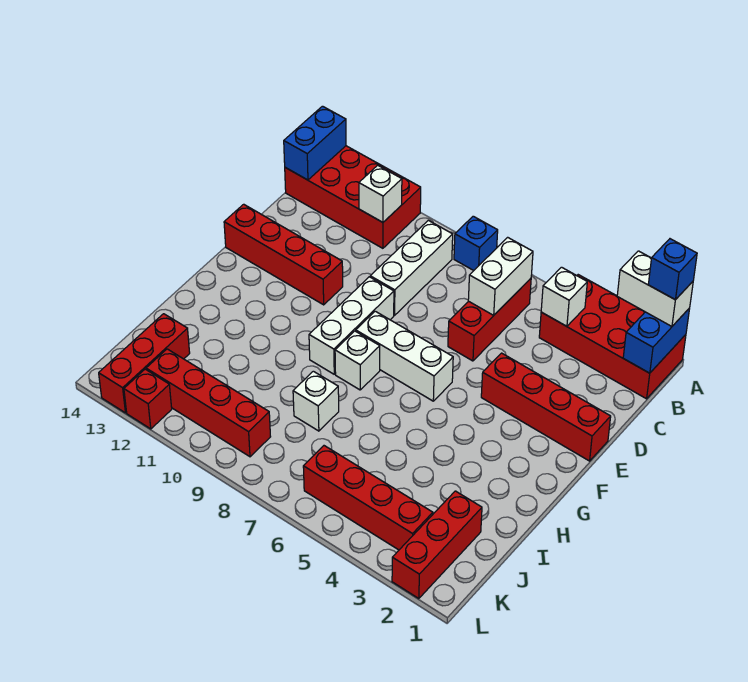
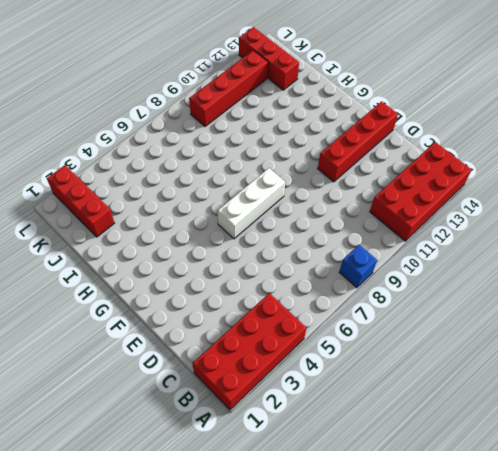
none -> red brick B6:D6 level 1
none -> white brick B9:D9 level 1
none -> red brick E1:E4 level 1

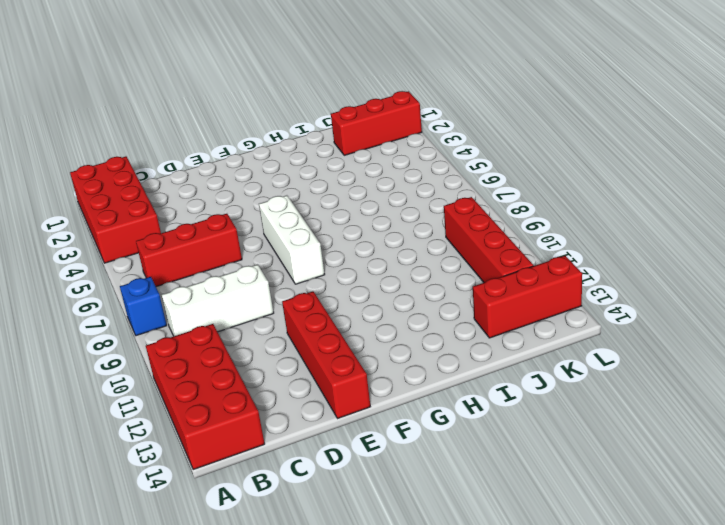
none -> red brick E1:E4 level 1
none -> white brick E9:G9 level 1
none -> white brick G8 level 1

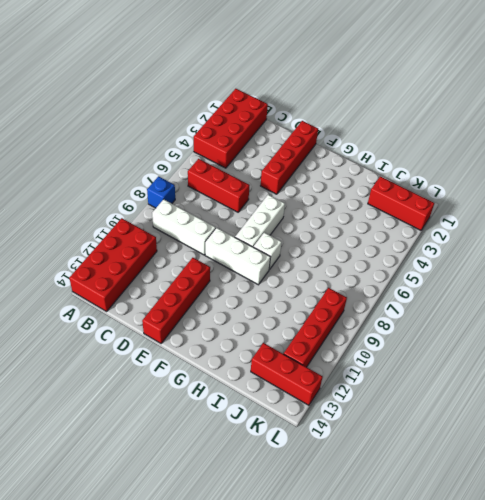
none -> white brick I8 level 1
none -> red brick K3:K6 level 1
none -> red brick L12 level 1

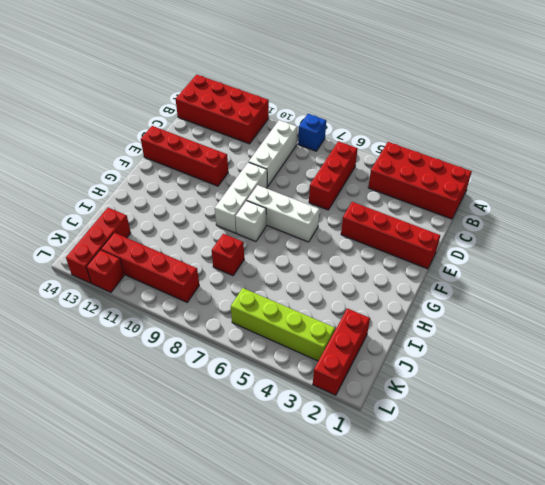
red brick I8 level 1 -> white brick I8 level 1
lime brick K3:K6 level 1 -> red brick K3:K6 level 1
none -> blue brick A1:B1 level 2
none -> blue brick A14:B14 level 2
none -> white brick B4 level 2

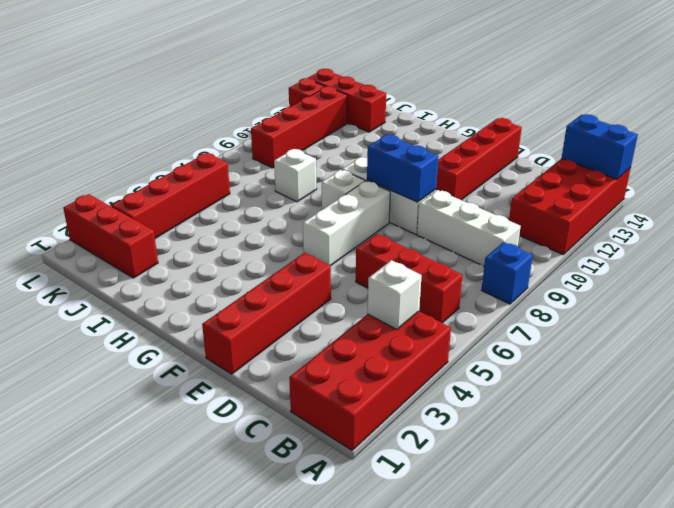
blue brick E9:F9 level 2 -> blue brick A1:B1 level 2
none -> white brick B6:C6 level 2
none -> white brick B11 level 2
none -> white brick A1:A2 level 3

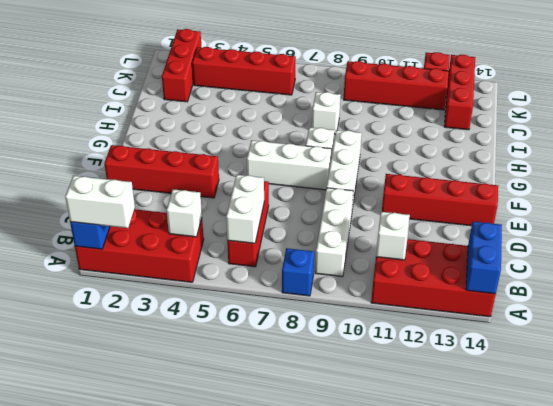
none -> blue brick A1 level 4

